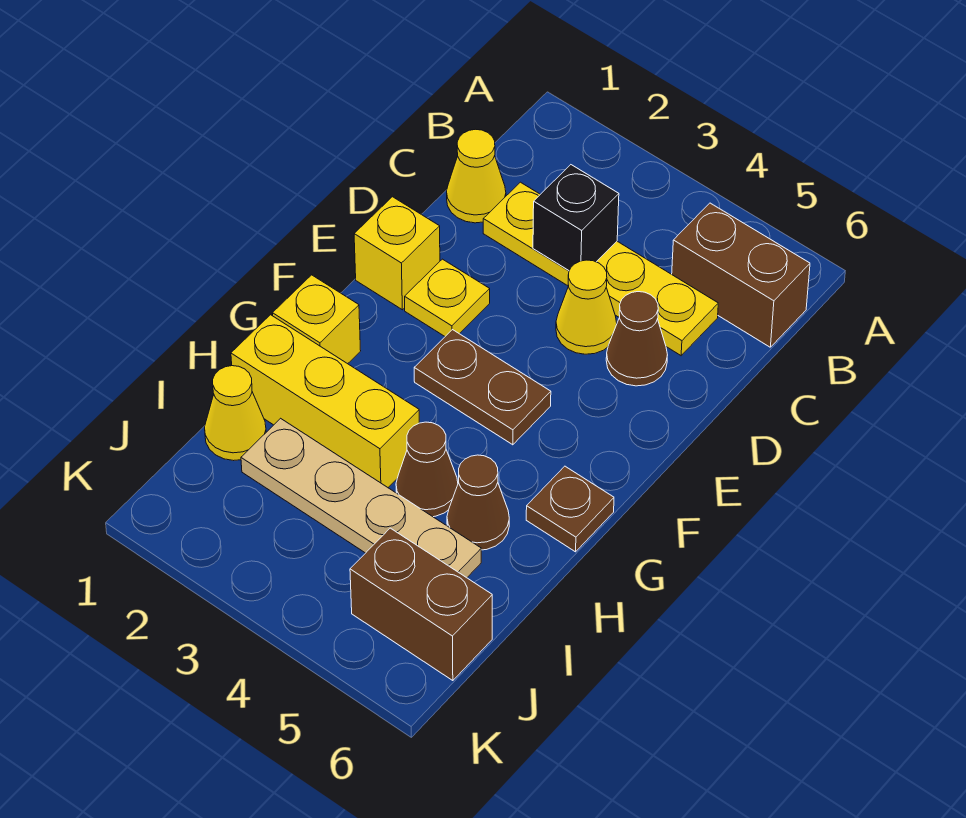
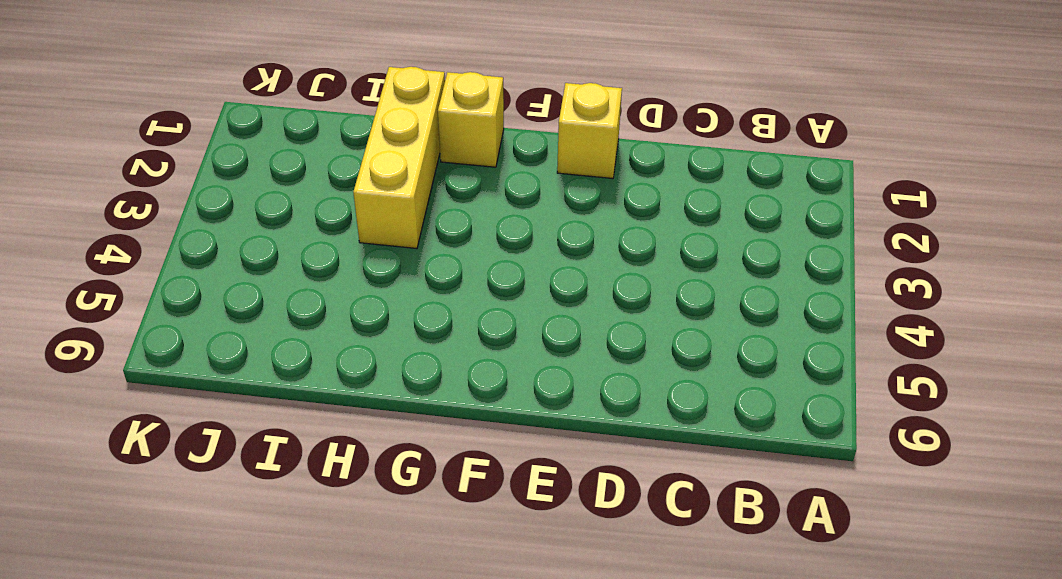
none -> brown brick B5:B6 level 1
none -> yellow cone C1 level 1
none -> yellow plate C2:C5 level 1

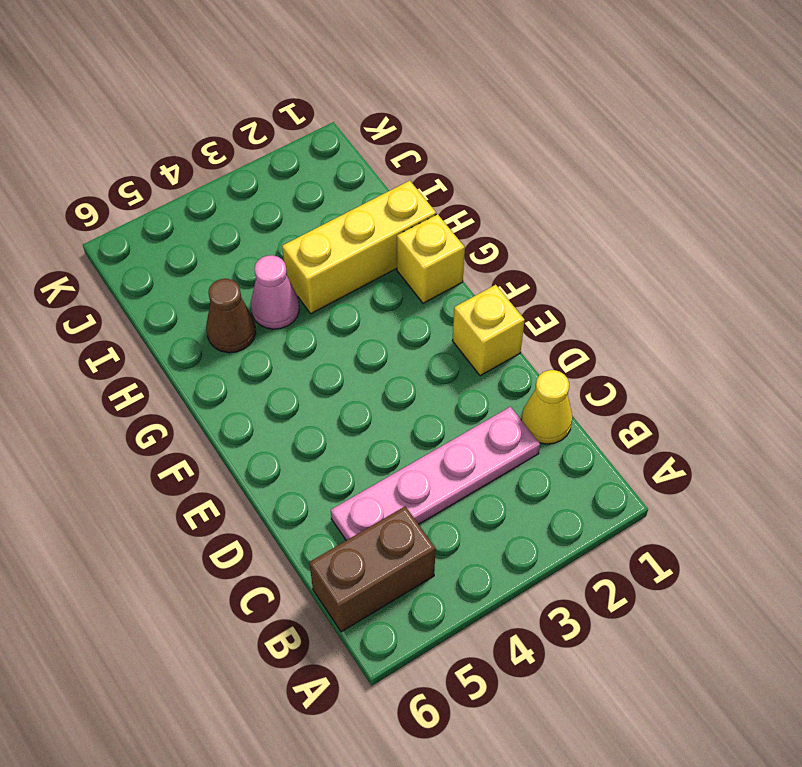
pink plate C2:C5 level 1 -> yellow plate C2:C5 level 1
pink cone H4 level 1 -> brown cone H4 level 1
none -> yellow cone D4 level 1
none -> brown cone D5 level 1
none -> yellow plate E2 level 1

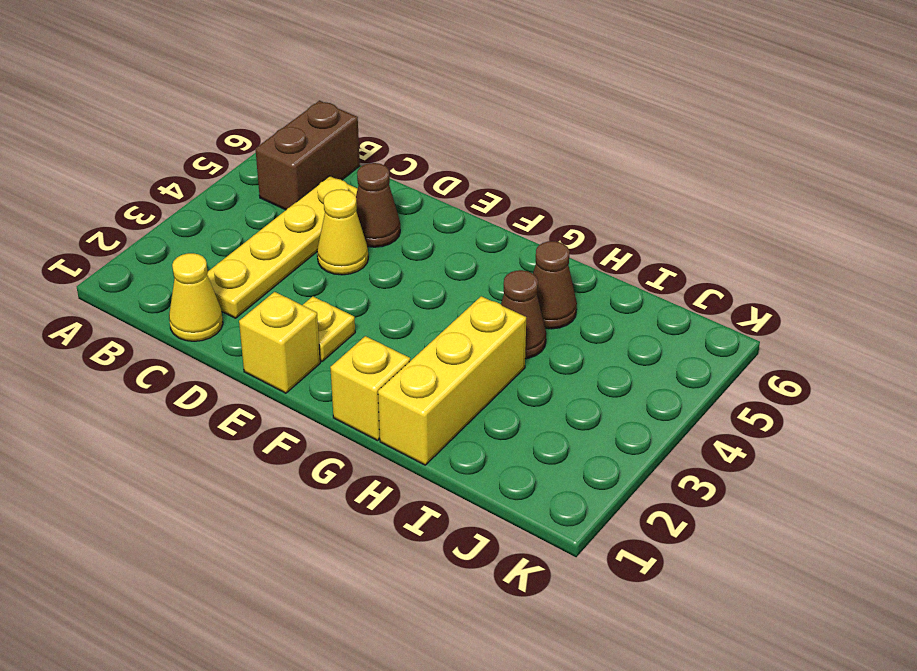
none -> brown plate F3:F4 level 1
none -> brown plate G6 level 1
none -> yellow cone I1 level 1

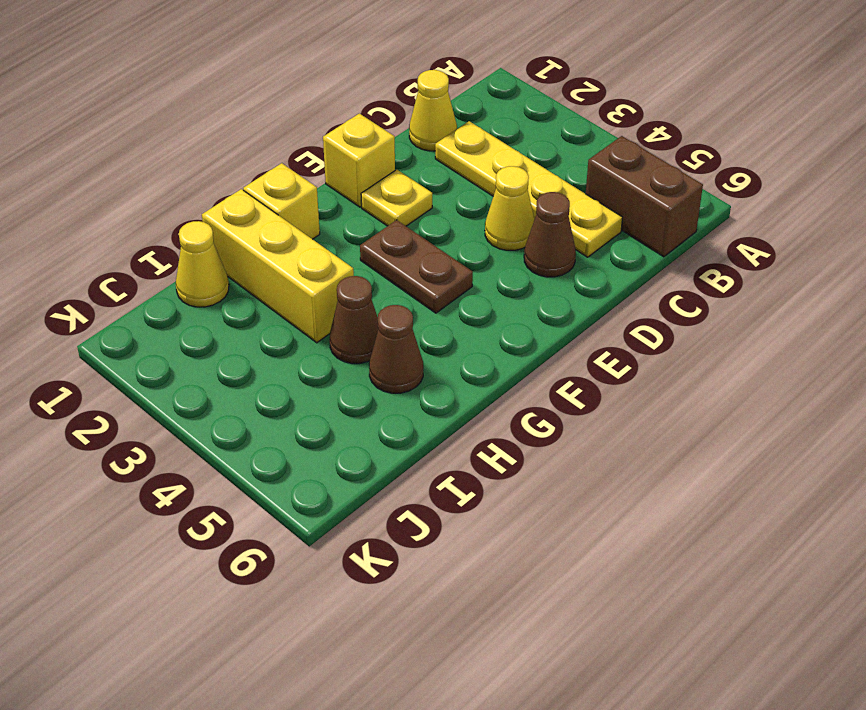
none -> brown plate G6 level 1
none -> tan plate I2:I5 level 1
none -> brown brick J5:J6 level 1

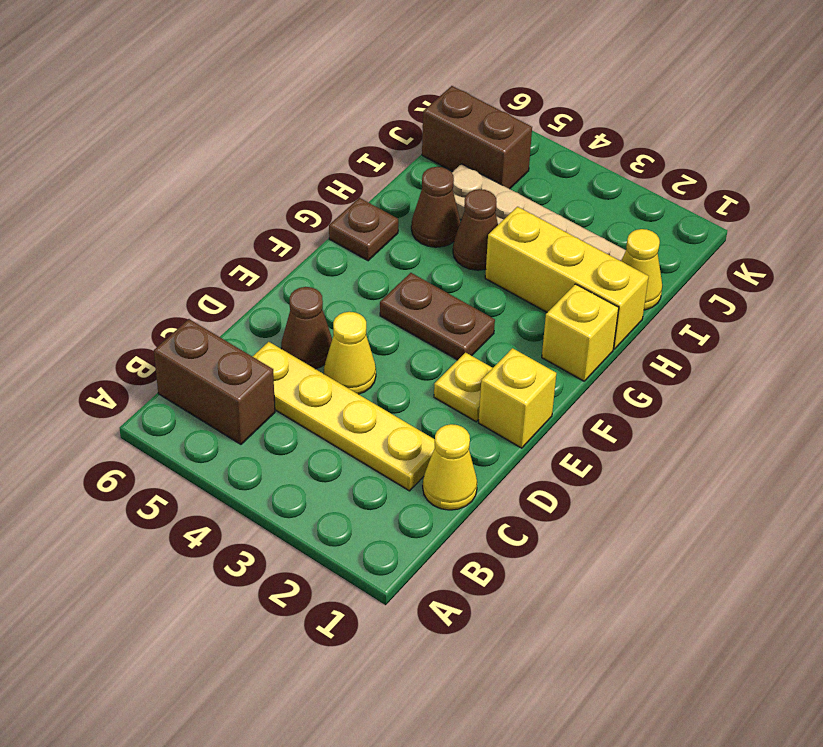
none -> black brick C3 level 2

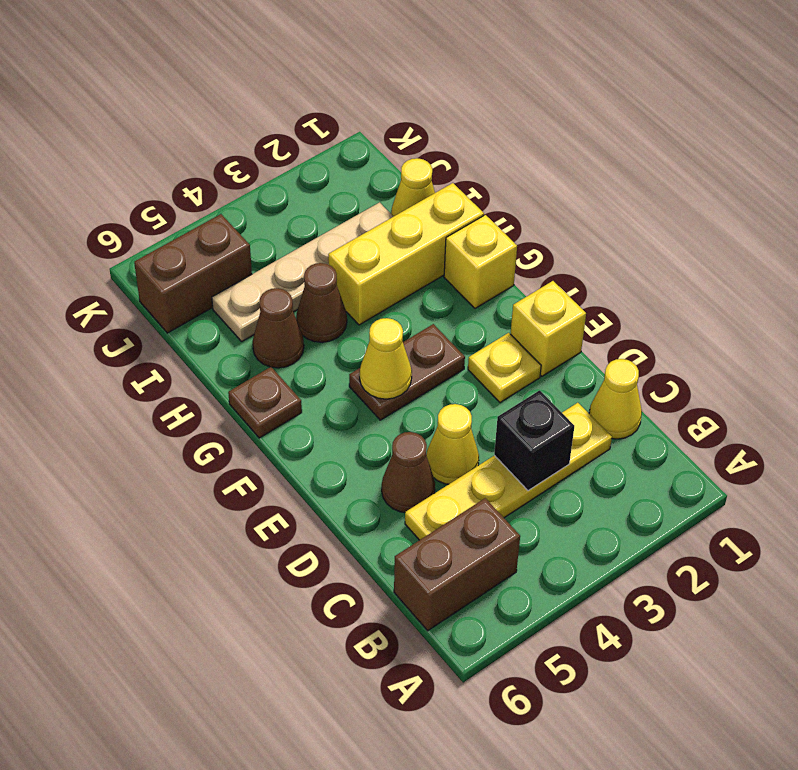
yellow cone F4 level 2 -> none

